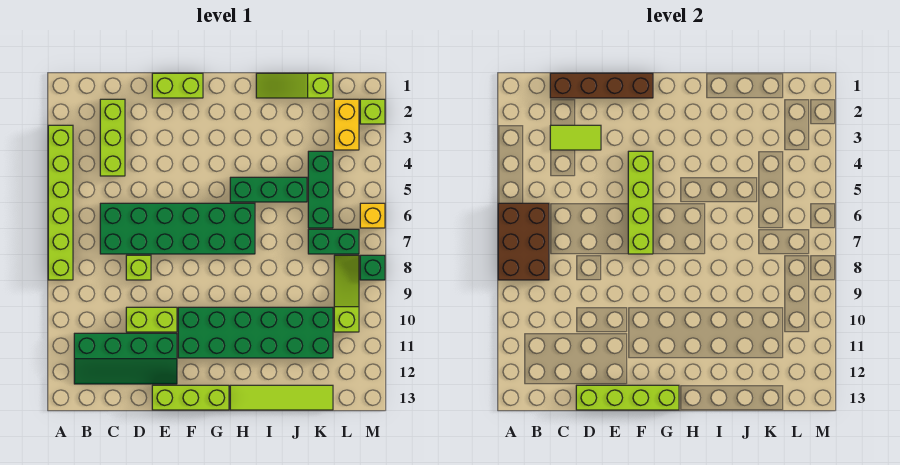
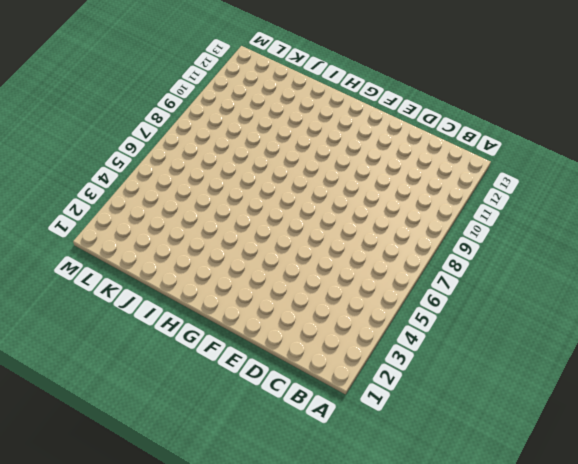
none -> lime brick A3:A8 level 1
none -> green slope B11:E12 level 1 top 11
none -> lime brick C2:C4 level 1

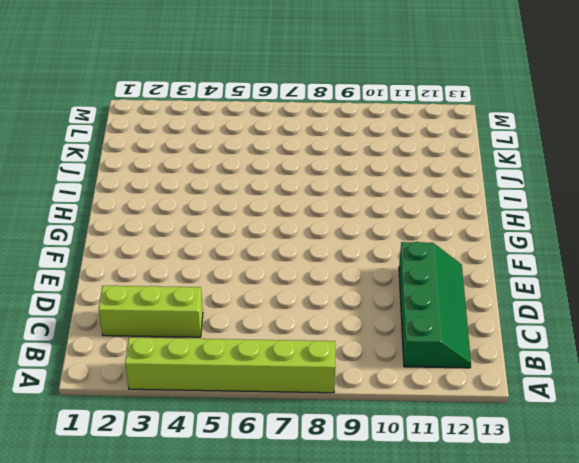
none -> green brick C6:H7 level 1
none -> lime brick D8 level 1
none -> lime brick D10:E10 level 1

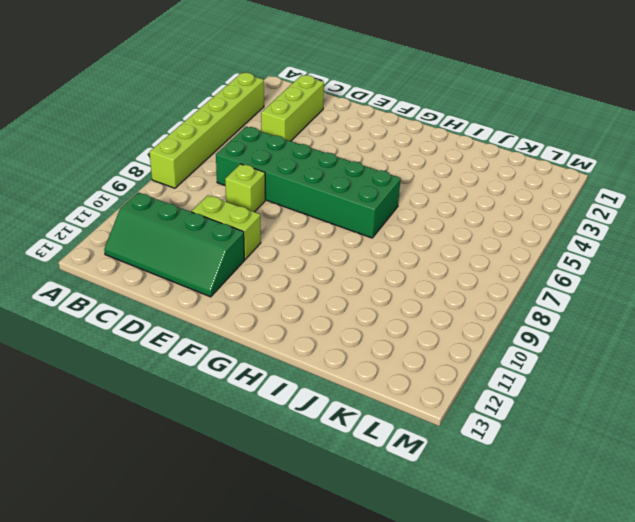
none -> lime brick E1:F1 level 1
none -> lime brick E13:G13 level 1
none -> green brick F10:K11 level 1

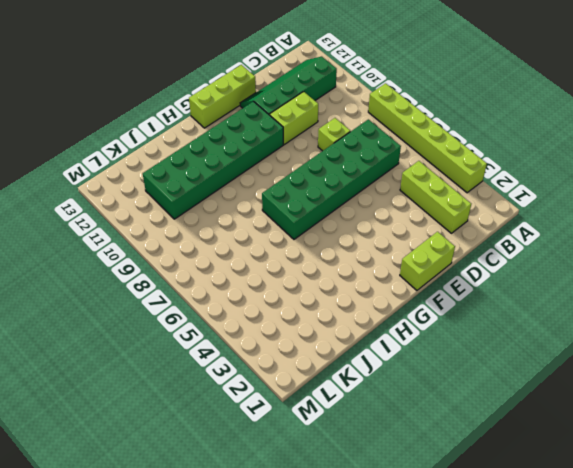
none -> green brick H5:J5 level 1
none -> lime tile H13:K13 level 1
none -> lime slope I1:K1 level 1 top K

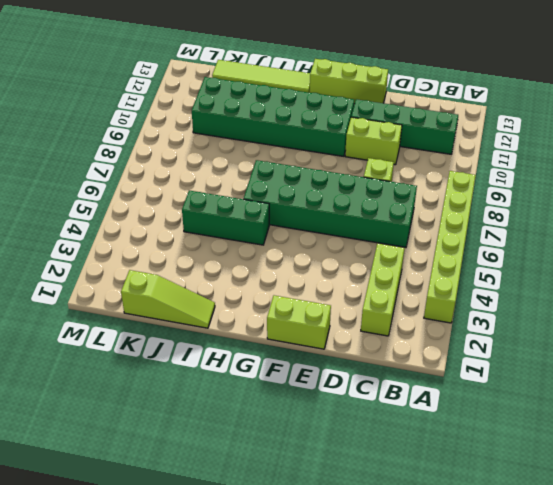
none -> green brick K4:K6 level 1
none -> green brick K7:L7 level 1
none -> yellow brick L2:L3 level 1

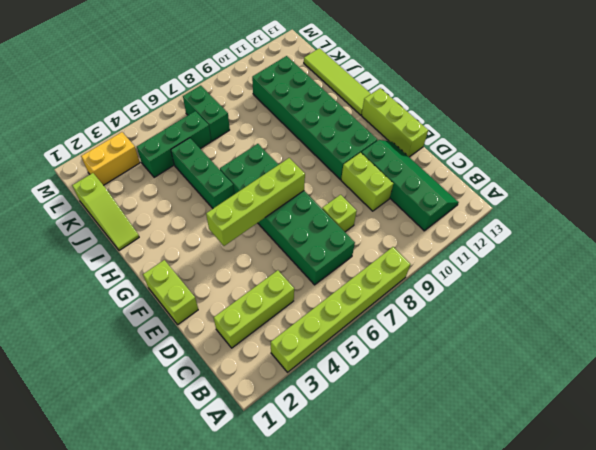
none -> lime slope L8:L10 level 1 top 10
none -> lime brick M2 level 1
none -> yellow brick M6 level 1

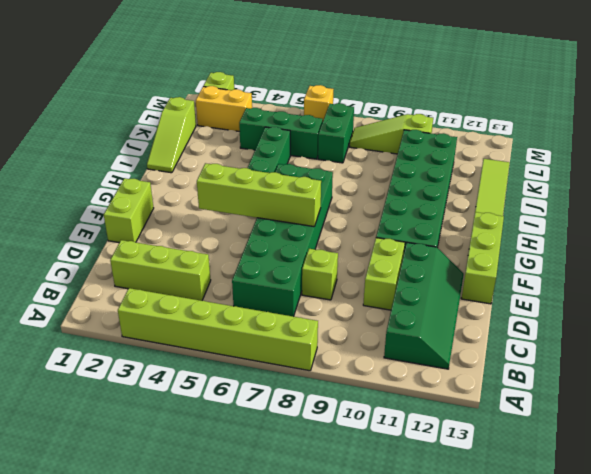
none -> green brick M8 level 1
none -> brown brick A6:B8 level 2
none -> brown brick C1:F1 level 2

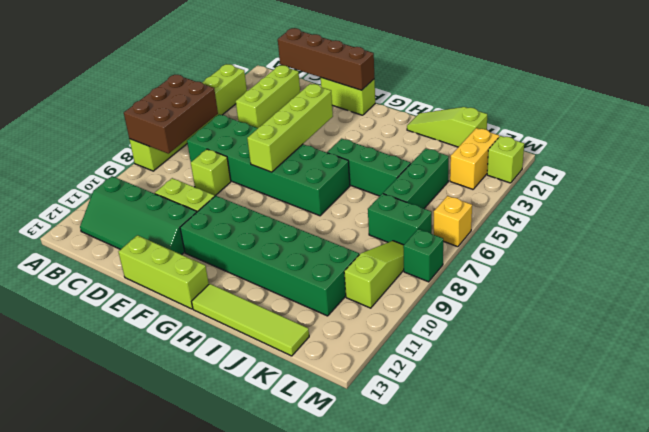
none -> lime tile C3:D3 level 2
none -> lime brick D13:G13 level 2

